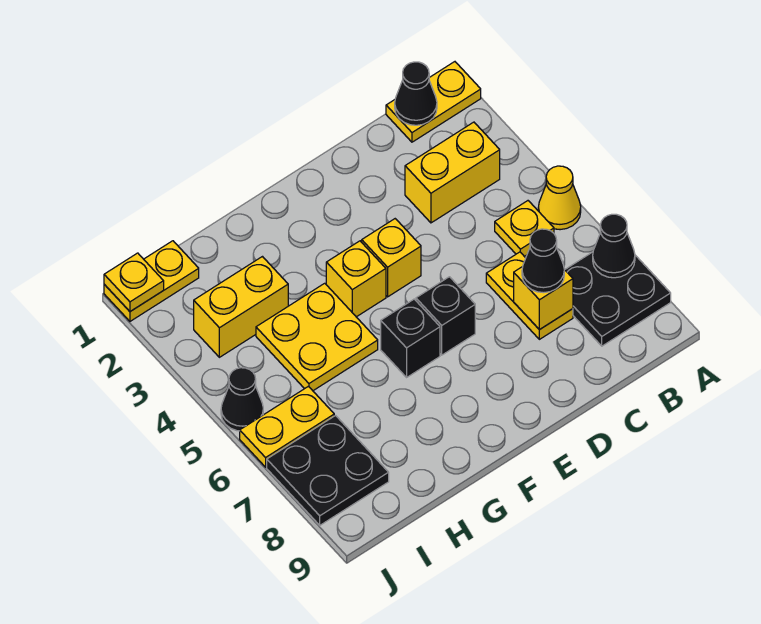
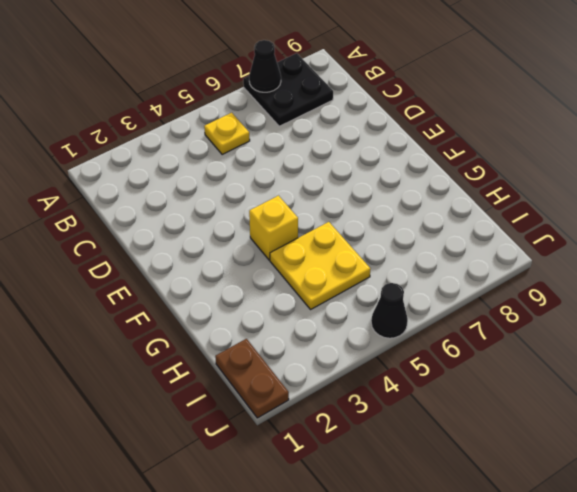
brown plate I1:J1 level 1 -> yellow plate I1:J1 level 1
none -> yellow plate A1:B1 level 1
none -> yellow cone A5 level 1
none -> yellow brick B3:C3 level 1

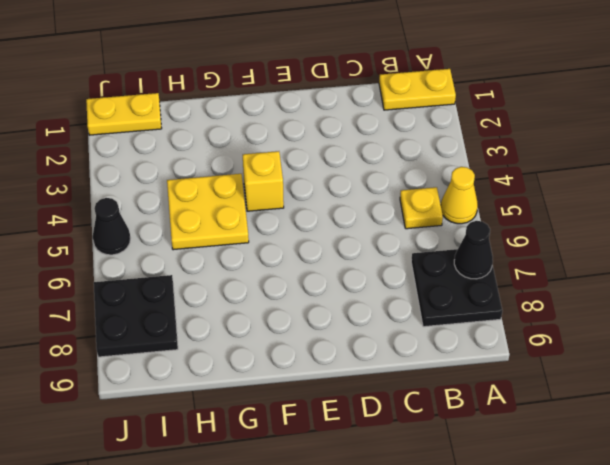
none -> yellow brick B3:C3 level 1
none -> yellow plate C6:C7 level 1
none -> yellow brick E4 level 1

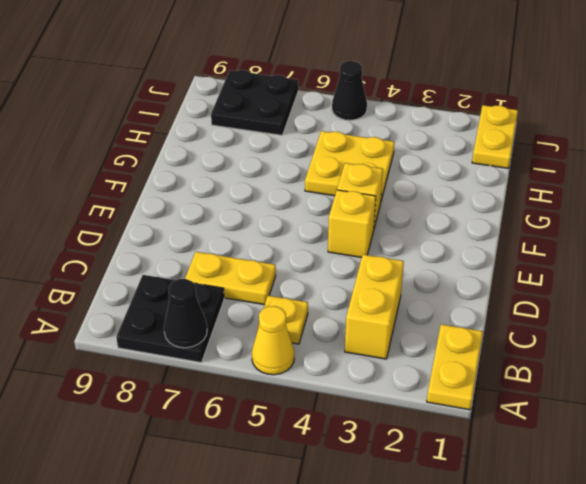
none -> black brick E6 level 1
none -> black brick F6 level 1
none -> yellow brick H3:I3 level 1

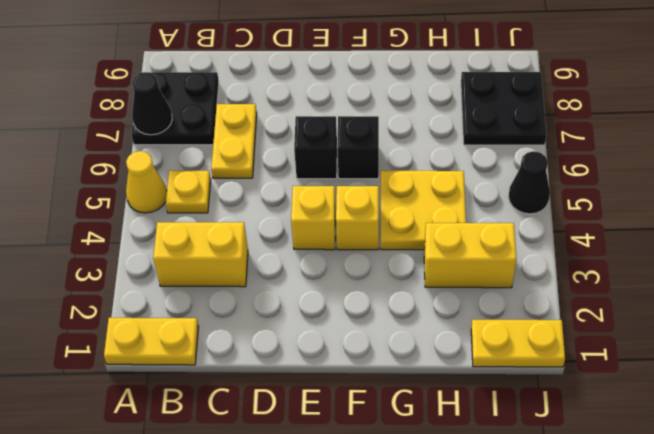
none -> yellow plate I6:J6 level 1
none -> black cone B1 level 2
none -> yellow brick C7 level 2

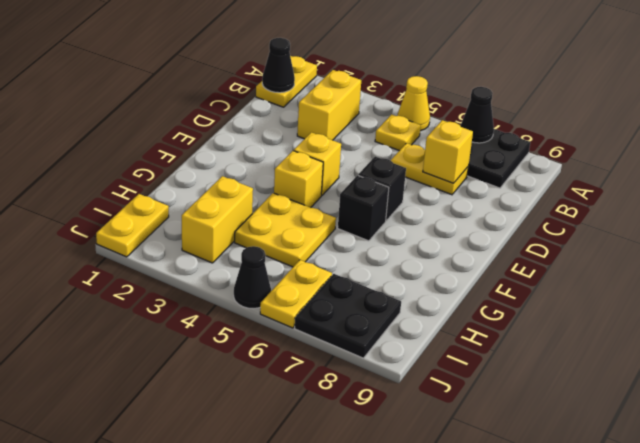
none -> yellow plate J1 level 2
none -> black cone C7 level 3

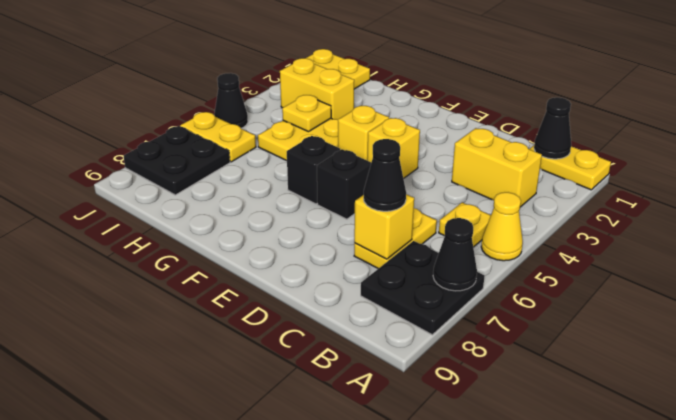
yellow plate H4 level 2 -> yellow plate J1 level 2

